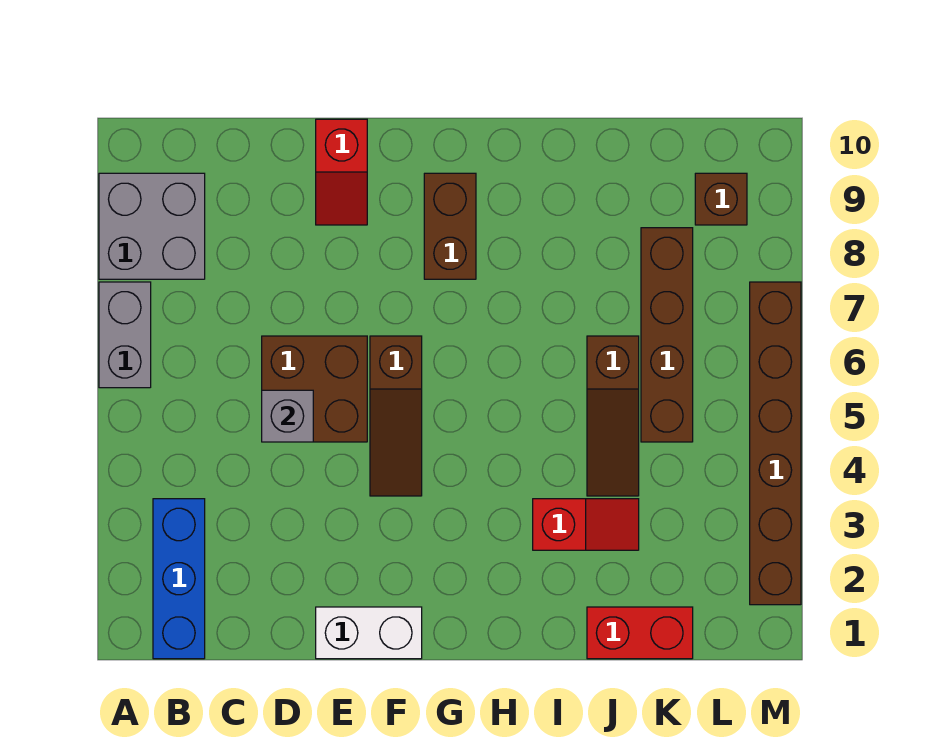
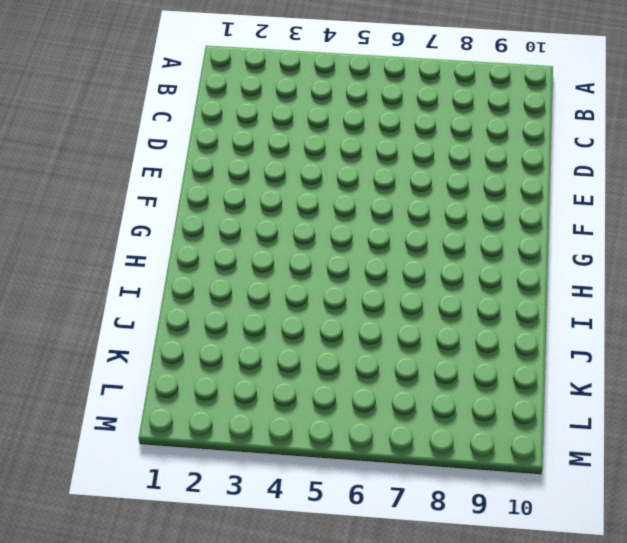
none -> grey brick A6:A7 level 1
none -> grey brick A8:B9 level 1
none -> blue brick B1:B3 level 1

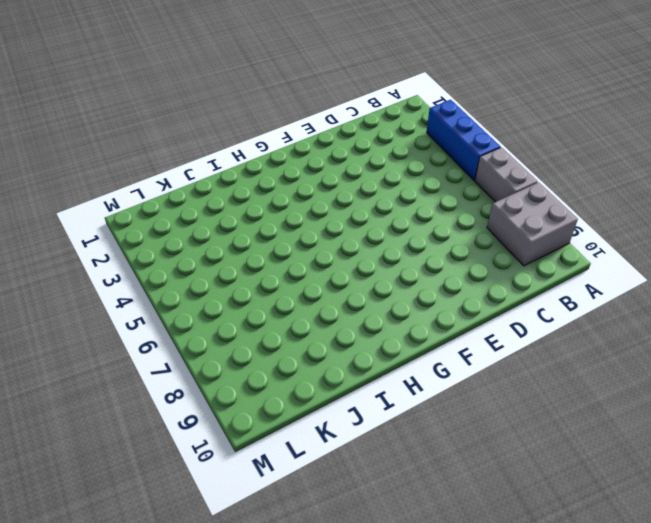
blue brick A3:A5 level 1 -> blue brick B1:B3 level 1
none -> brown brick D5:E6 level 1
none -> white brick E1:F1 level 1
none -> red slope E9:E10 level 1 top 10

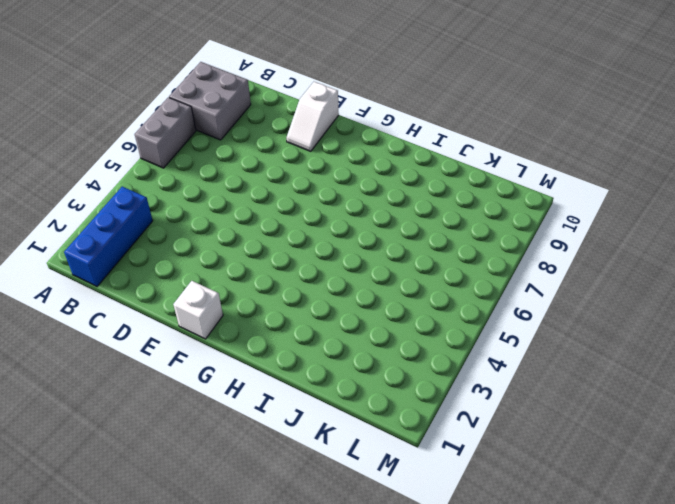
white slope E9:E10 level 1 top 10 -> red slope E9:E10 level 1 top 10
white brick F1 level 1 -> white brick E1:F1 level 1
none -> brown brick D5:E6 level 1
none -> brown slope F4:F6 level 1 top 6
none -> brown brick G8:G9 level 1

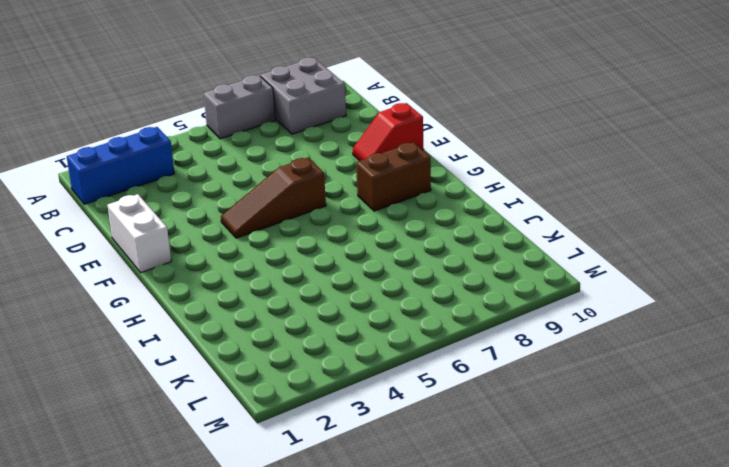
none -> brown brick D5:E6 level 1
none -> red slope I3:J3 level 1 top I
none -> red brick J1:K1 level 1

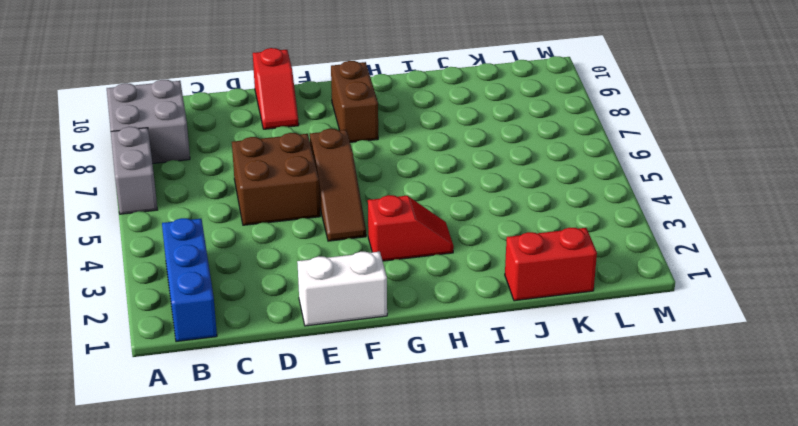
red slope G3:H3 level 1 top G -> red slope I3:J3 level 1 top I
none -> brown slope J4:J6 level 1 top 6
none -> brown brick K5:K8 level 1
none -> brown brick L9 level 1

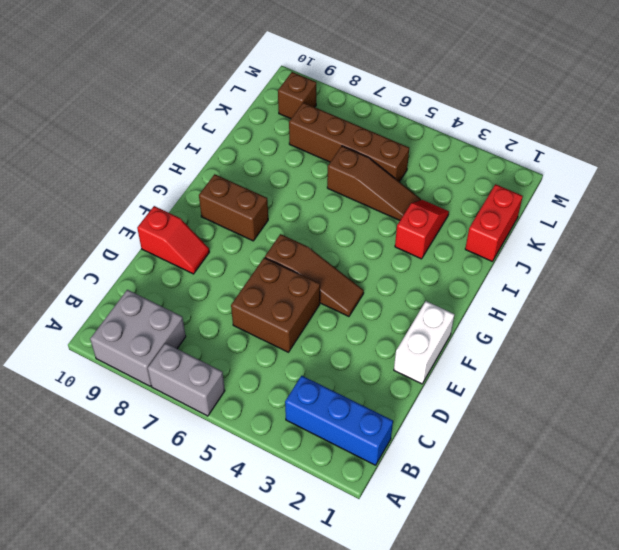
none -> brown brick M2:M7 level 1
none -> grey brick D5 level 2

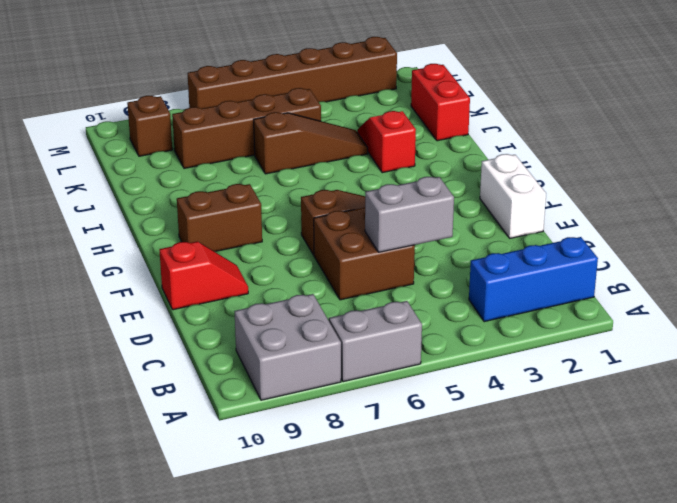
grey brick D4:D5 level 2 -> grey brick D5 level 2

